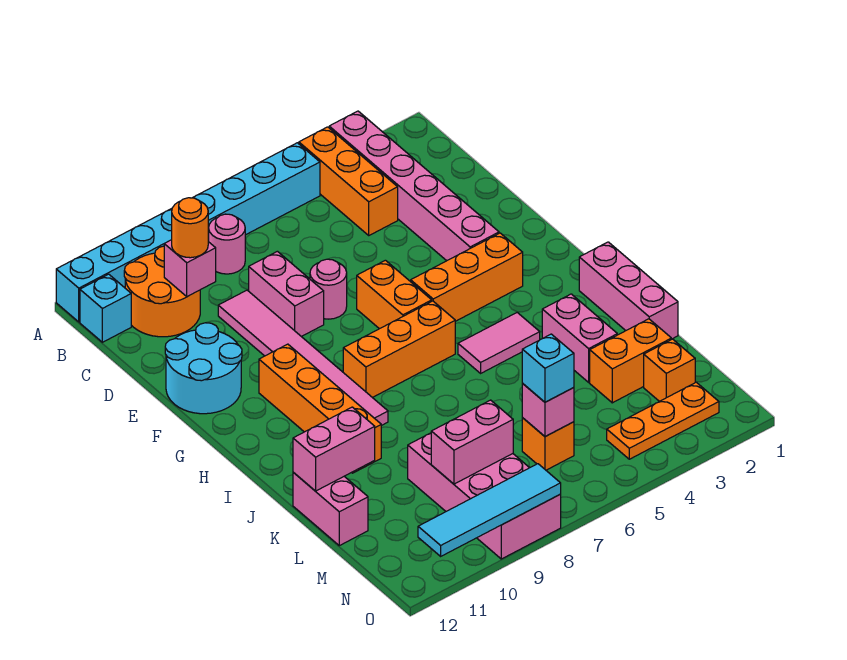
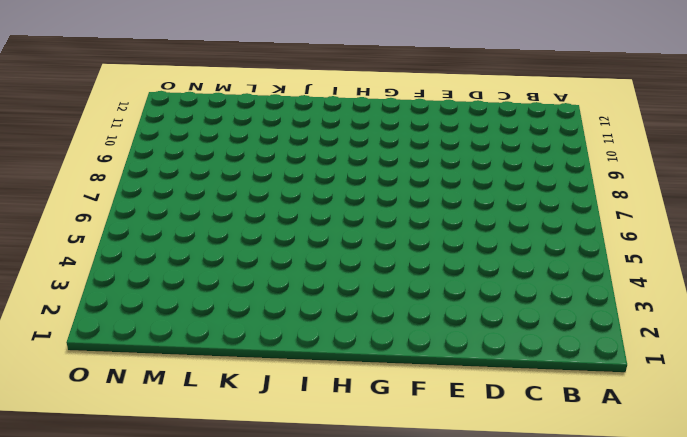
none -> pink brick A3:F3 level 1
none -> orange brick A4:C4 level 1
none -> cyan brick A5:A12 level 1
none -> pink round brick B8 level 1

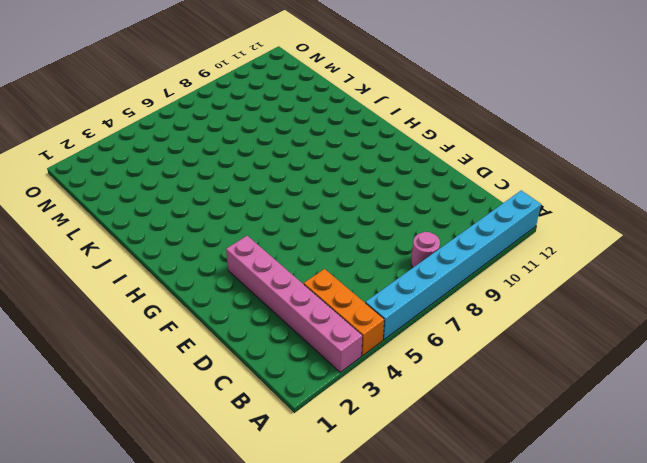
none -> orange round brick B10:C11 level 1
none -> cyan brick B12 level 1
none -> pink brick D8:E8 level 1
none -> pink tile D9:I9 level 1

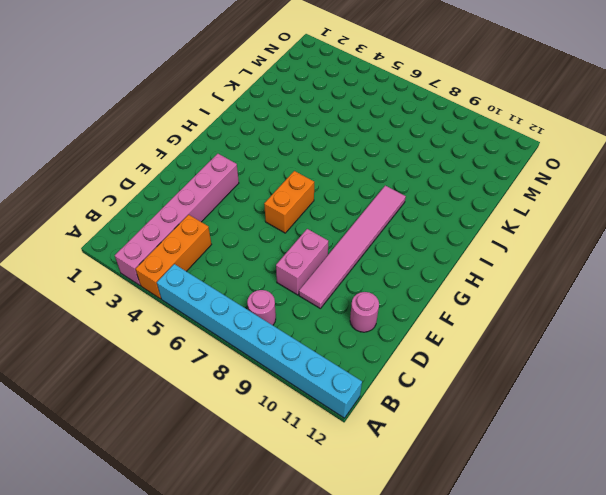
pink round brick D11 level 1 -> pink round brick E7 level 1
none -> orange round brick B10:C11 level 1
none -> cyan brick B12 level 1
none -> cyan round brick E11:F12 level 1
none -> orange brick G3:G5 level 1

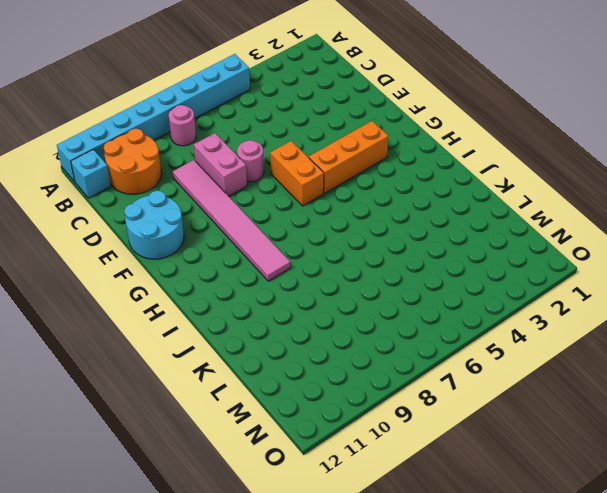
none -> pink brick A3:F3 level 1
none -> orange brick A4:C4 level 1
none -> orange brick G10:J10 level 1
none -> orange brick H6:H8 level 1

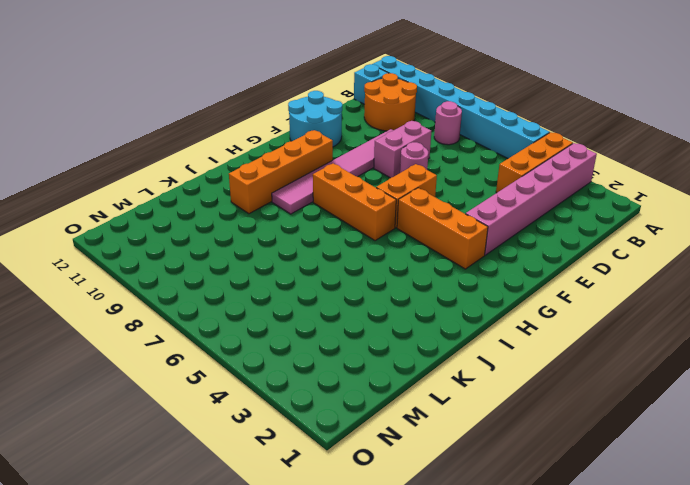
none -> pink brick I1:K1 level 1
none -> pink tile I4:I5 level 1
none -> pink brick J3:K3 level 1
none -> pink brick K12:L12 level 1

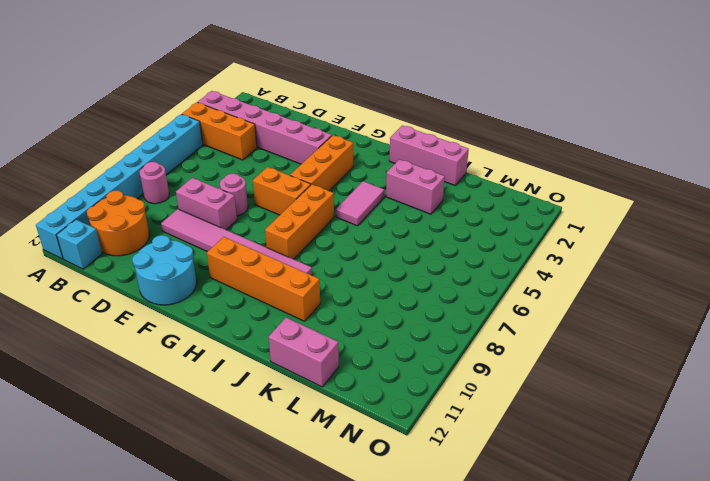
none -> orange brick L2:L3 level 1
none -> pink brick L8:O9 level 1
none -> orange brick M2 level 1
none -> orange brick M6 level 1

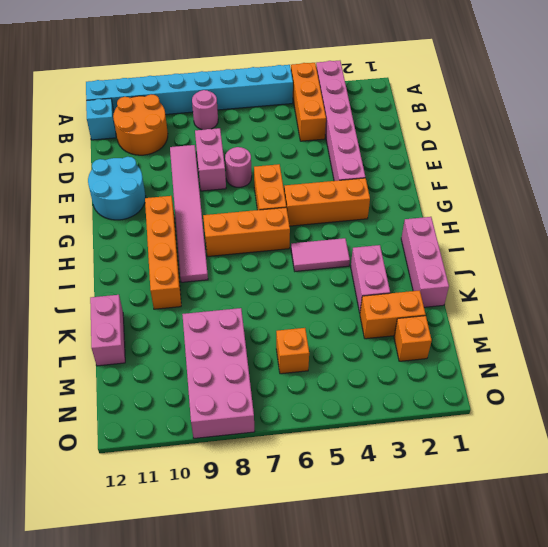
none -> orange plate N2:N4 level 1
none -> pink brick C10 level 2
none -> pink brick K11:K12 level 2
none -> pink brick M6 level 2

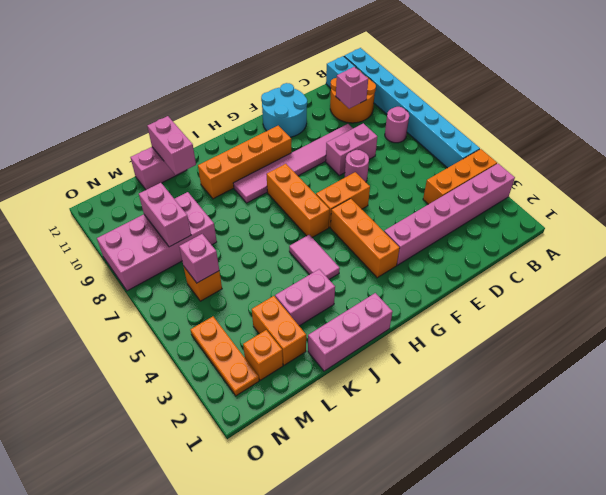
none -> cyan tile O8:O11 level 2
none -> orange round brick C10 level 3
none -> cyan brick M6 level 3

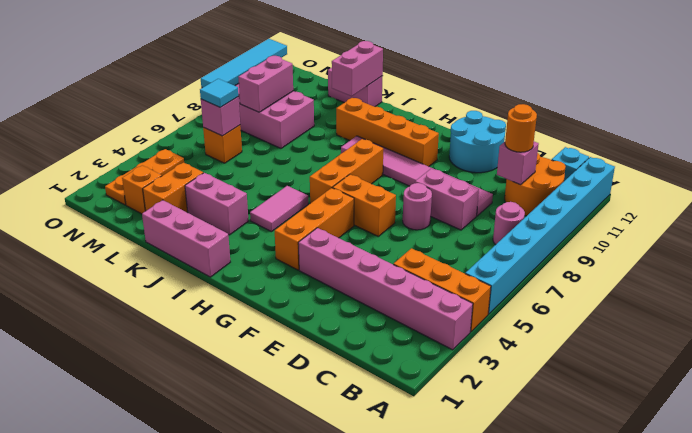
cyan tile M6 level 3 -> cyan brick M6 level 3

